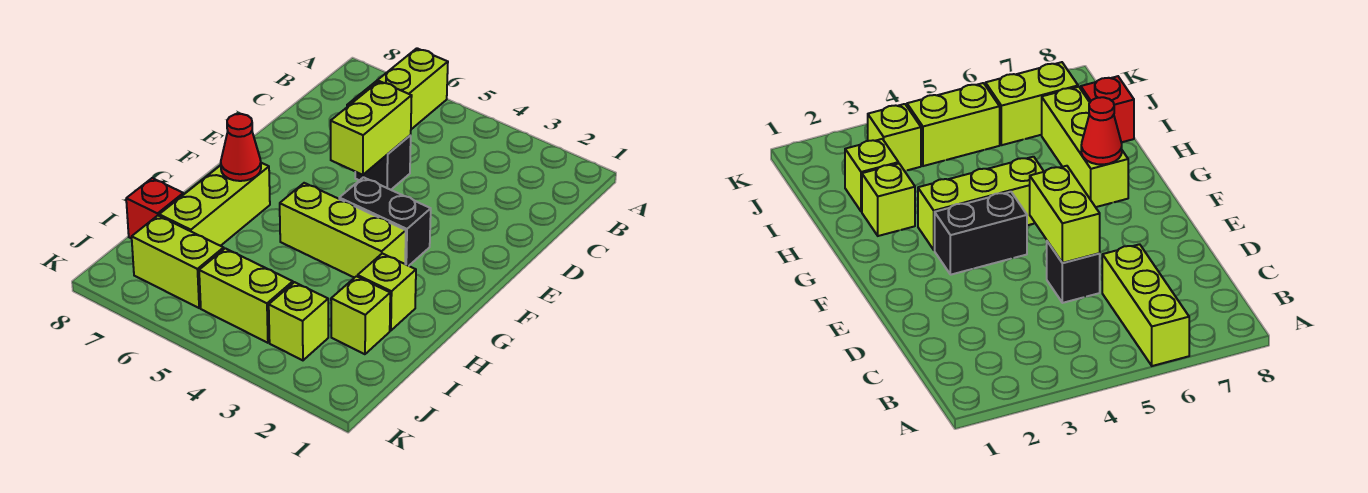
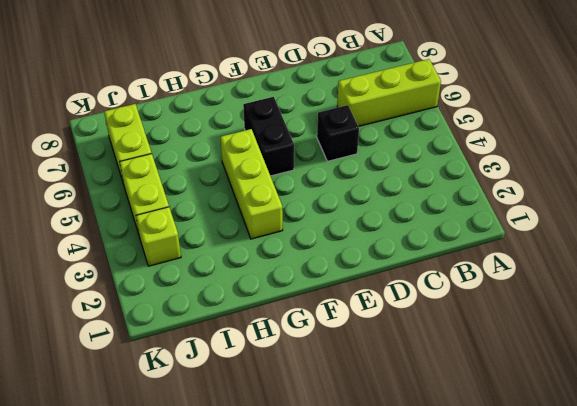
black brick F5:F6 level 1 -> black brick F3:F4 level 1
none -> lime brick G7:I7 level 1
none -> lime brick H2 level 1
none -> lime brick I2 level 1

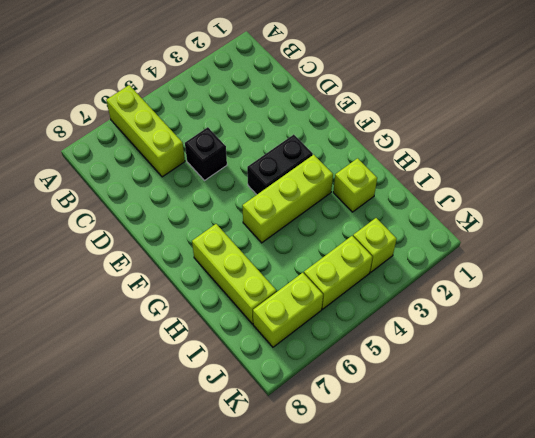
none -> lime brick I2 level 1
none -> red brick I8 level 1
none -> lime brick D5:E5 level 2

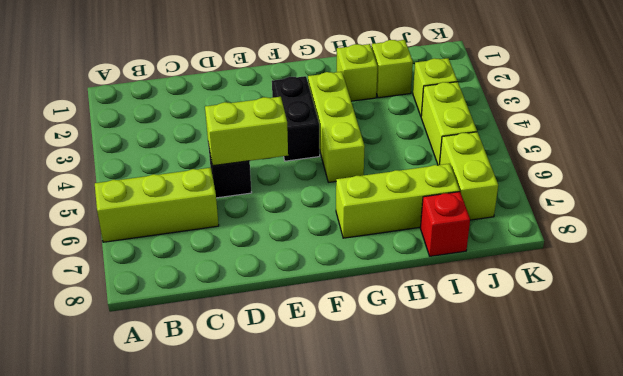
none -> red cone G7 level 2

